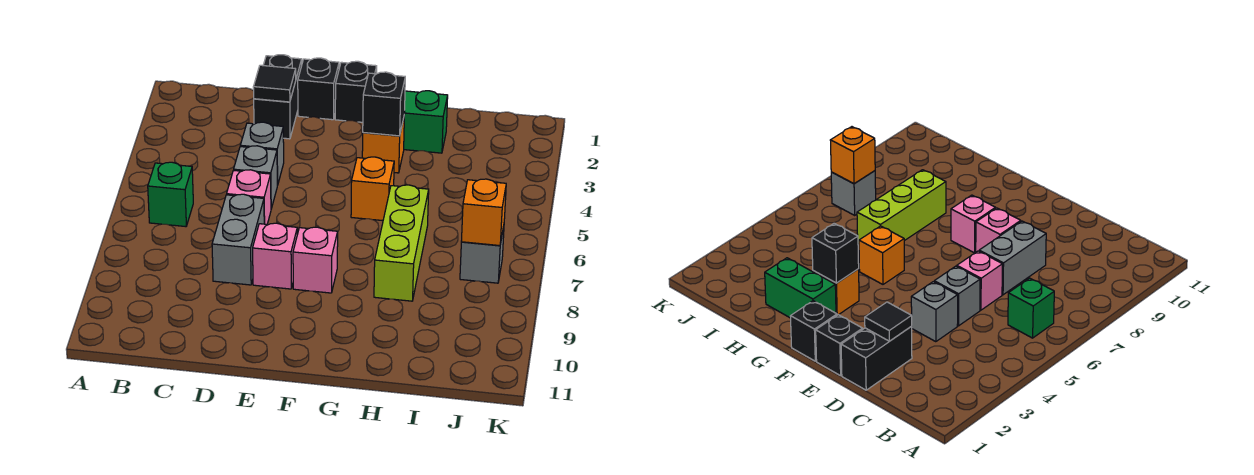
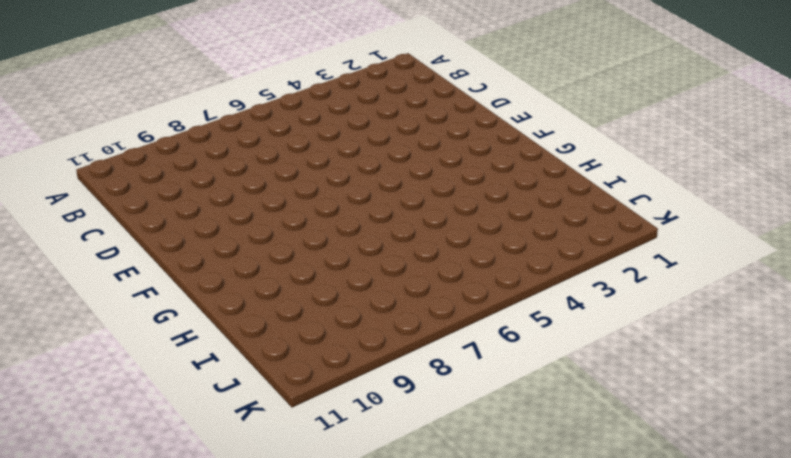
none -> green brick B6 level 1
none -> black brick D1:D2 level 1
none -> grey brick D4 level 1

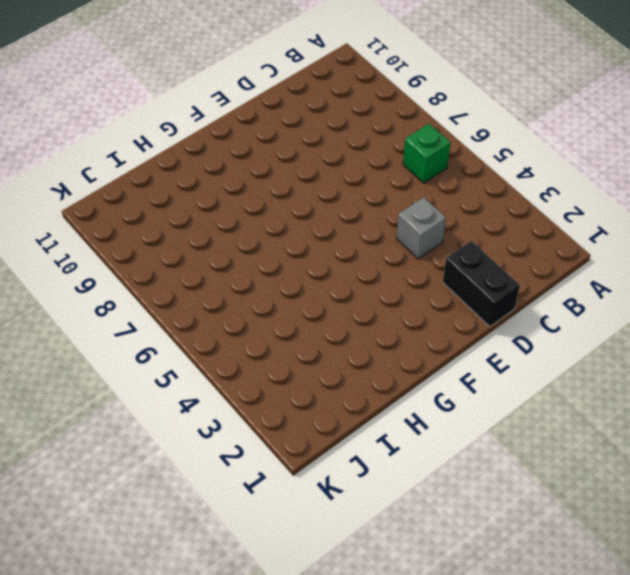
none -> grey brick D5 level 1
none -> pink brick D6 level 1
none -> grey brick D7:D8 level 1

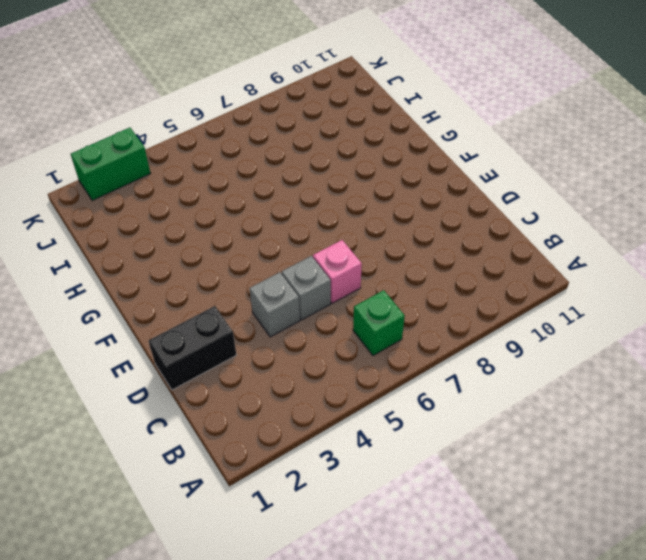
green brick K2:K3 level 1 -> green brick G2:H2 level 1
none -> grey brick D7:D8 level 1
none -> black brick E1 level 1
none -> pink brick E8 level 1

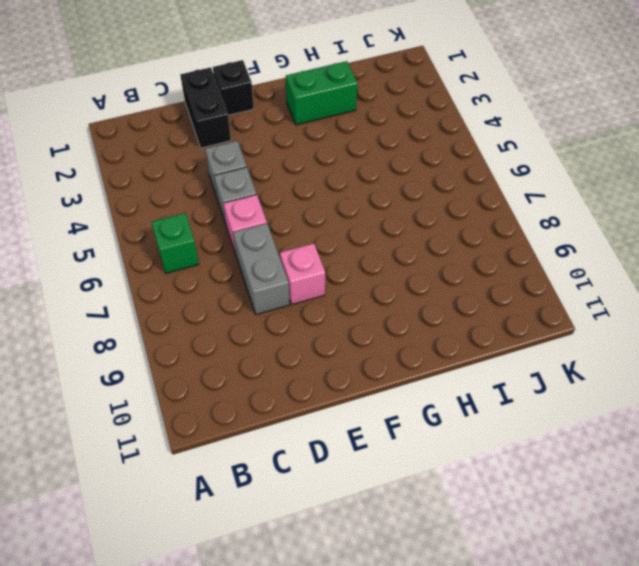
none -> black brick F1 level 1
none -> pink brick F8 level 1
none -> orange brick G3 level 1

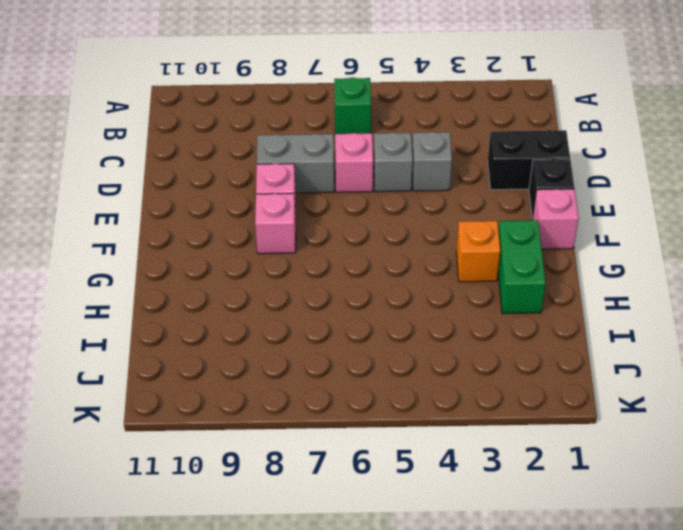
pink brick F1 level 1 -> black brick F1 level 1
none -> orange brick G5 level 1
none -> lime brick H6:H8 level 1
none -> grey brick J7 level 1

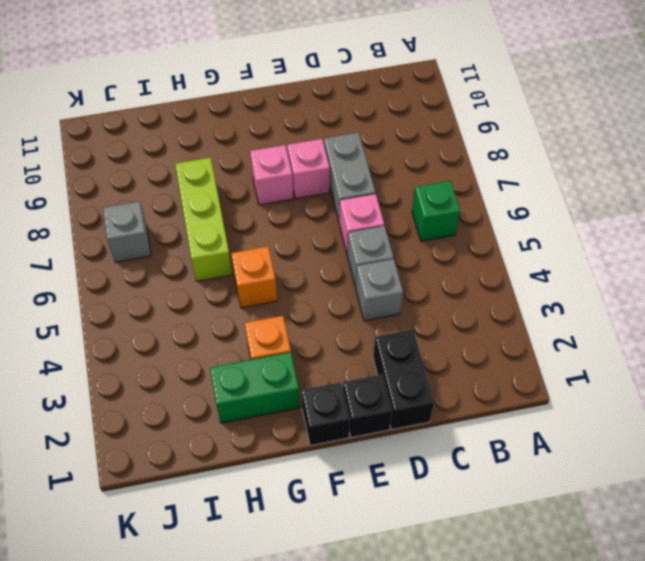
none -> black tile D2 level 2
none -> black brick G3 level 2
none -> orange brick J7 level 2

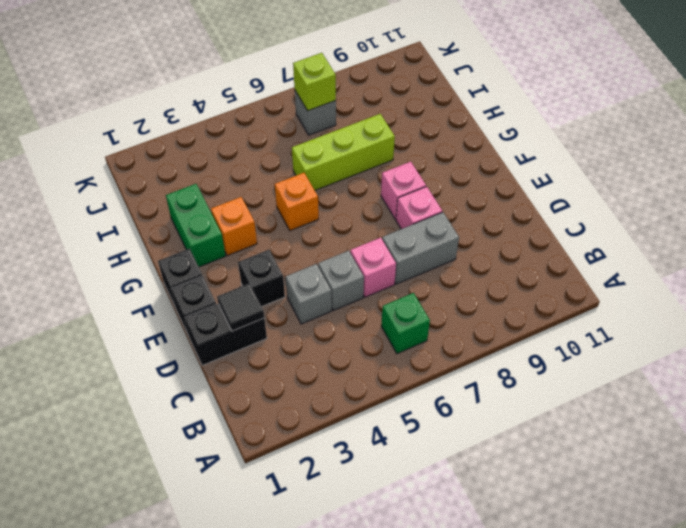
black brick E3 level 1 -> black brick G3 level 2
lime brick J7 level 2 -> orange brick J7 level 2

